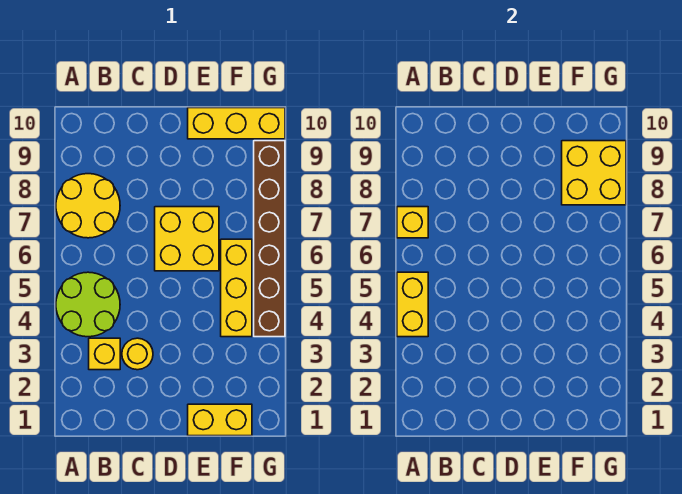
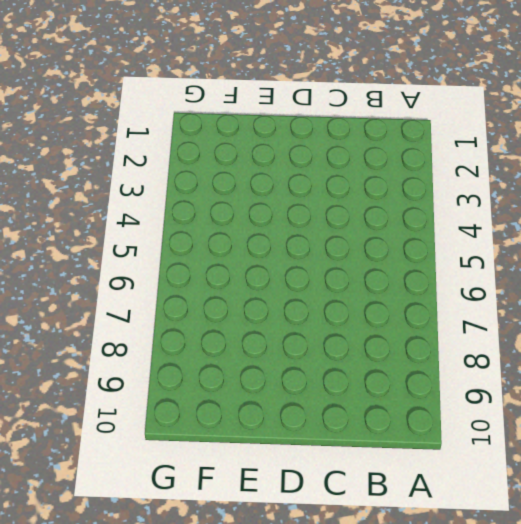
none -> lime round brick A4:B5 level 1
none -> yellow round brick A7:B8 level 1
none -> yellow brick B3 level 1

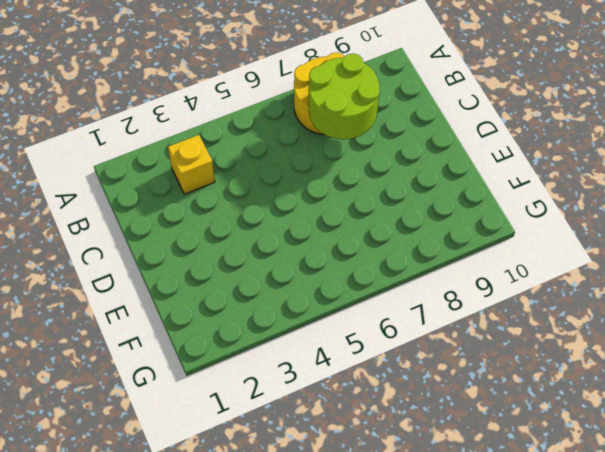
lime round brick B7:C8 level 2 -> lime round brick A4:B5 level 1
none -> yellow round brick C3 level 1
none -> yellow brick D6:E7 level 1
none -> yellow brick E1:F1 level 1

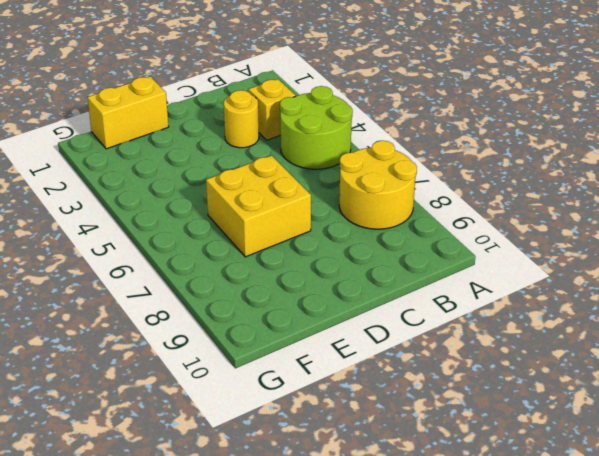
none -> yellow brick E10:G10 level 1
none -> yellow brick F4:F6 level 1
none -> brown brick G4:G9 level 1

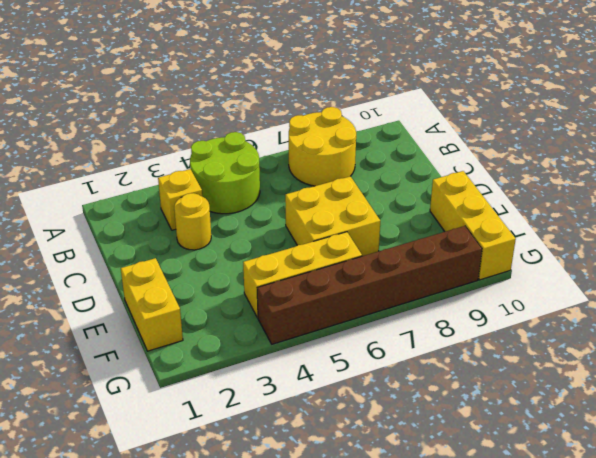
none -> yellow brick A4:A5 level 2
none -> yellow brick A7 level 2
none -> yellow brick F8:G9 level 2

